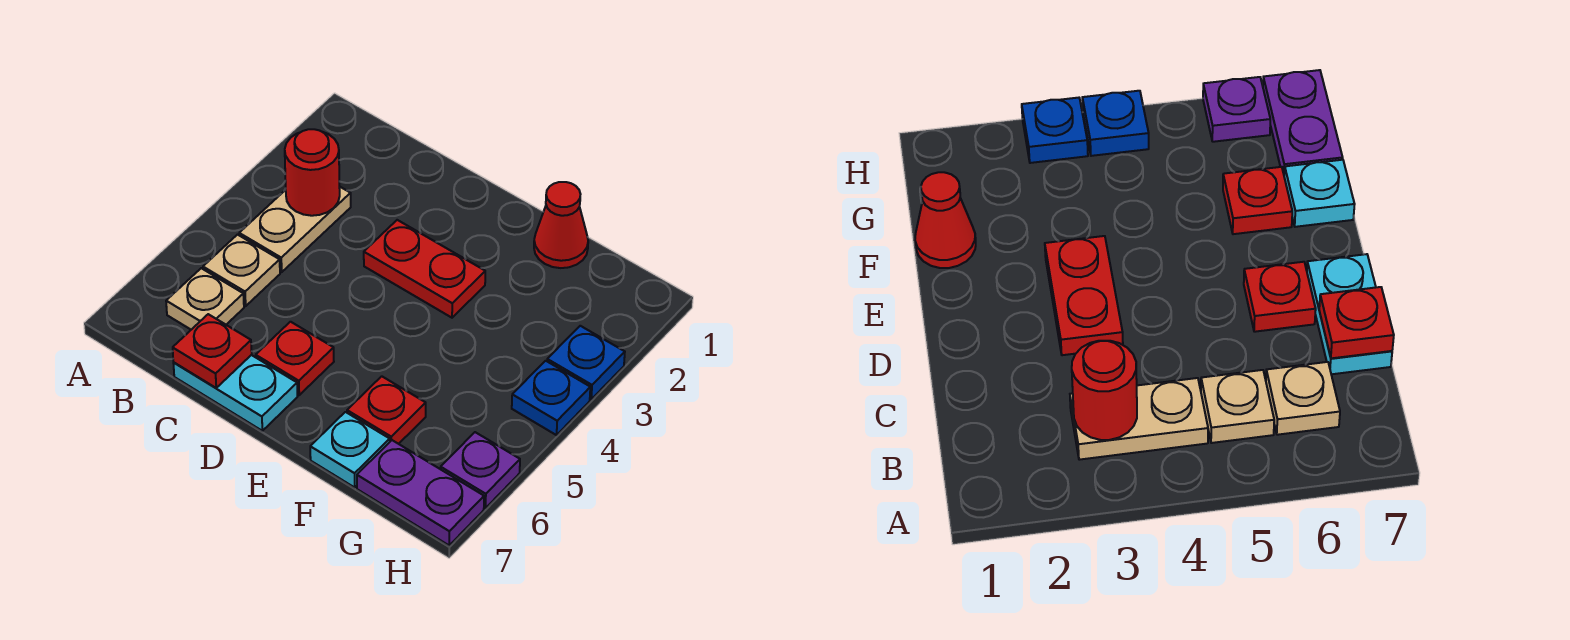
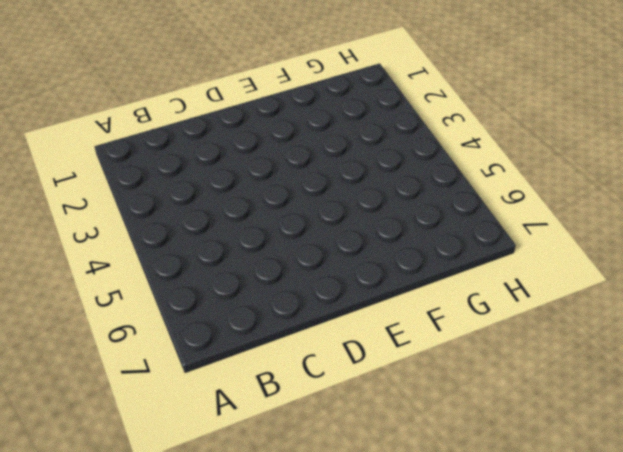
none -> tan plate B3:B4 level 1
none -> tan plate B5 level 1
none -> tan plate B6 level 1

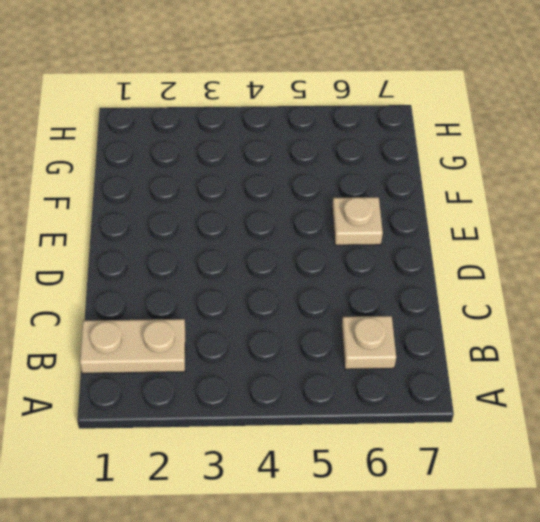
tan plate B1:B2 level 1 -> tan plate B3:B4 level 1
tan plate E6 level 1 -> tan plate B5 level 1
none -> cyan plate C7:D7 level 1
none -> red plate D3:E3 level 1
none -> red plate D6 level 1

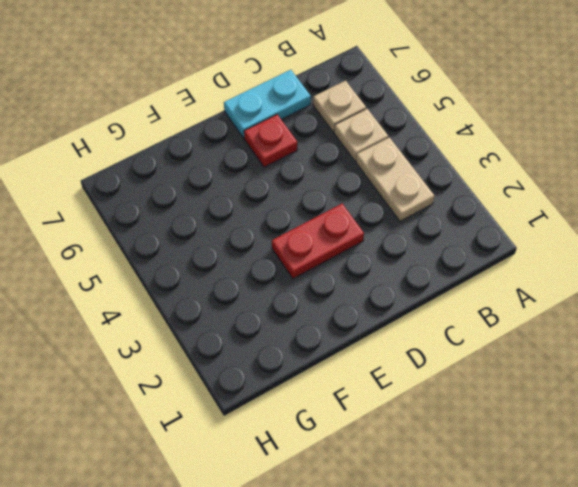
none -> red cone F1 level 1
none -> red plate F6 level 1
none -> cyan plate F7 level 1

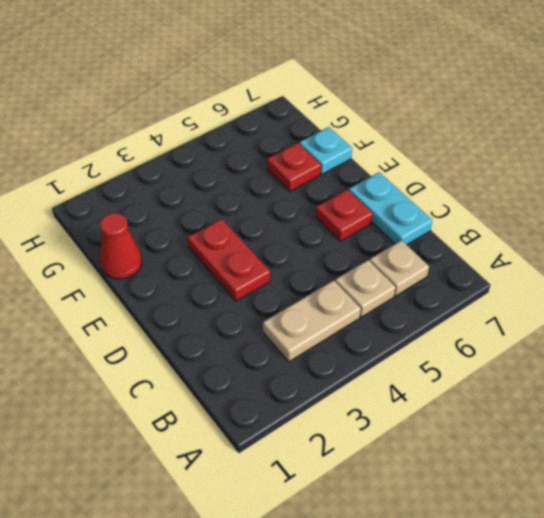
none -> purple plate G7:H7 level 1
none -> blue plate H3 level 1
none -> blue plate H4 level 1

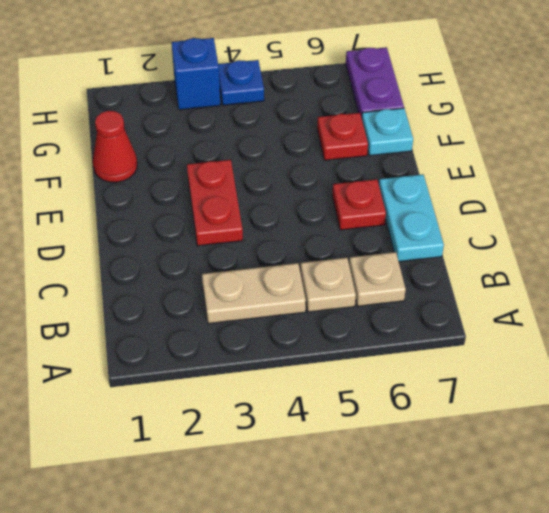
blue brick H3 level 1 -> blue plate H3 level 1
none -> purple plate H6 level 1
none -> red round brick B3 level 2
none -> red plate C7 level 2

